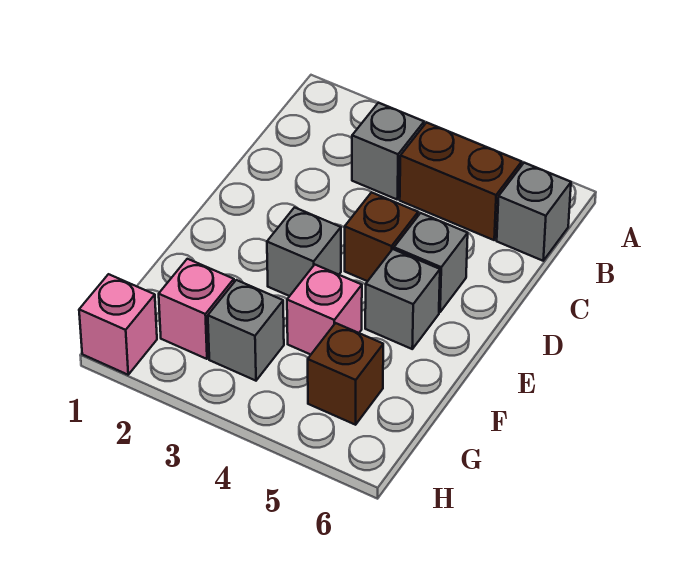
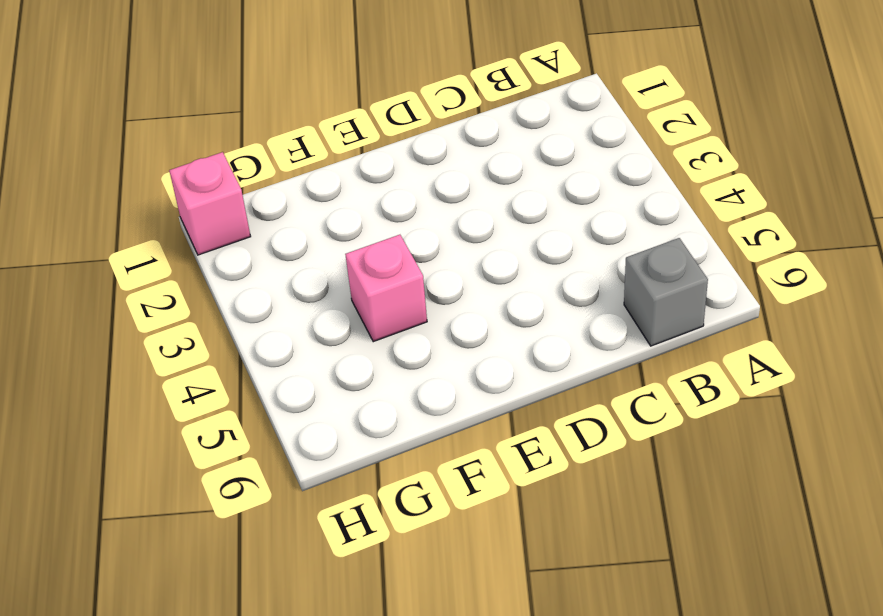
none -> grey brick B3 level 1
none -> brown brick B4:B5 level 1
none -> brown brick D4 level 1

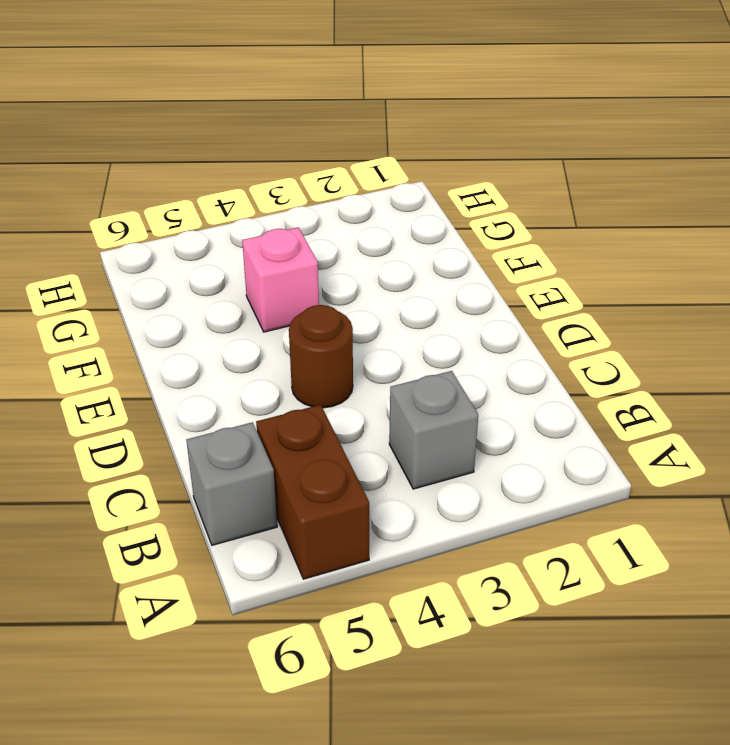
brown brick A5:B5 level 1 -> brown brick B4:B5 level 1
brown round brick D4 level 1 -> brown brick D4 level 1
none -> grey brick D5 level 1
none -> grey brick E3 level 1
none -> grey brick E5 level 1

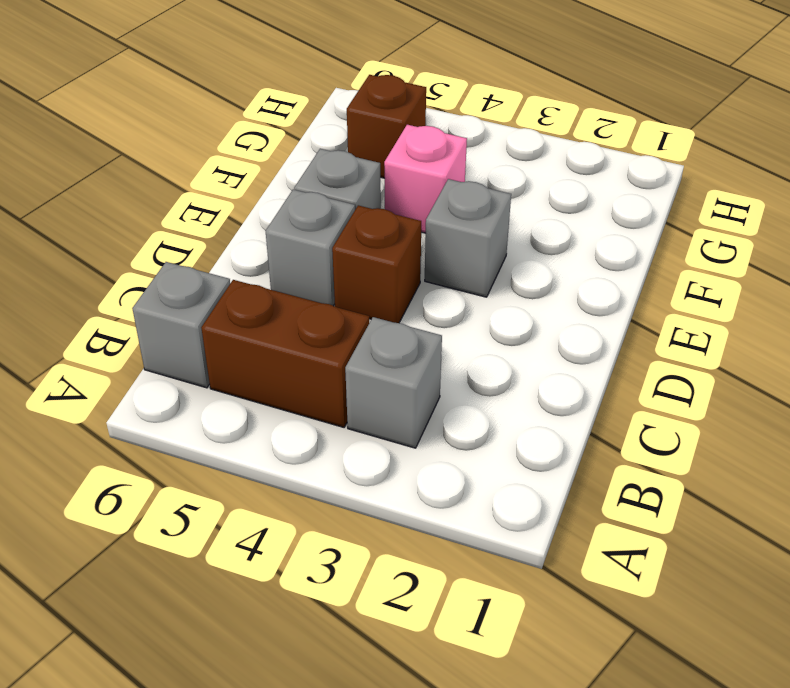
none -> pink brick G2 level 1
none -> grey brick G3 level 1
none -> pink brick H1 level 1

